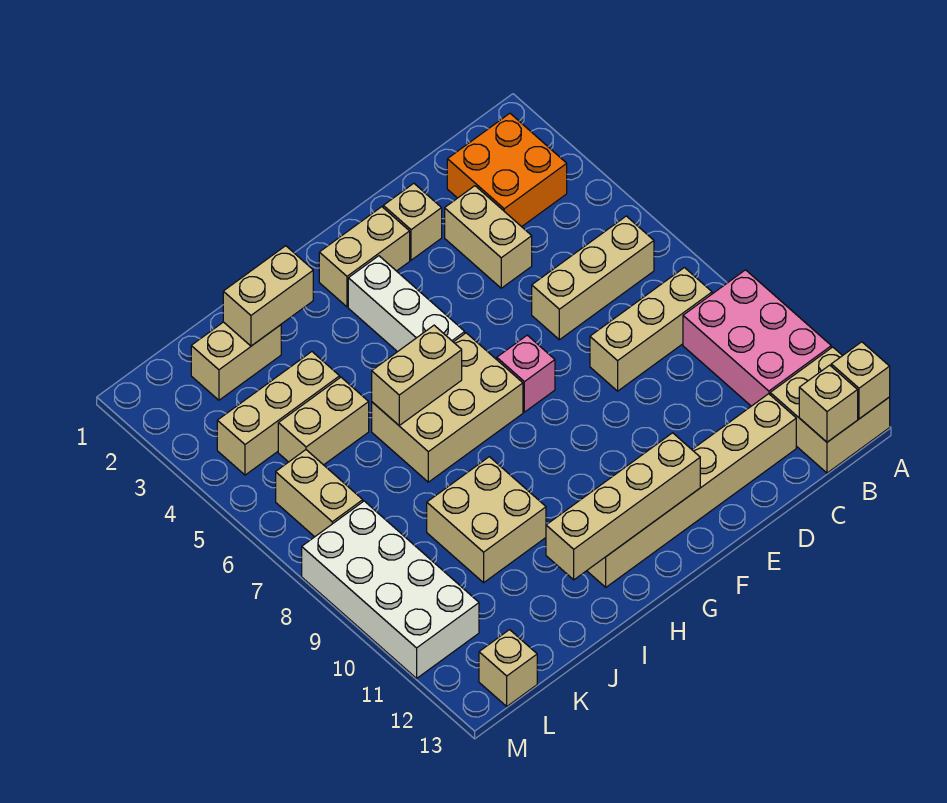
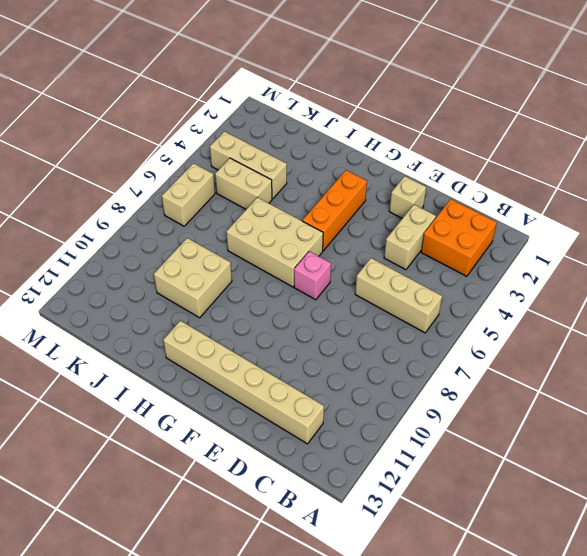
orange brick G3:G5 level 1 -> white brick G3:G5 level 1
none -> pink brick A9:B11 level 1
none -> tan brick A12:B13 level 1
none -> tan brick B8:D8 level 1

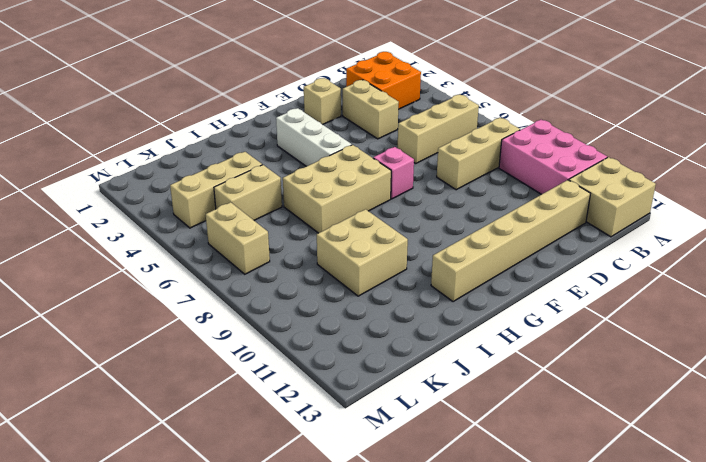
none -> tan brick F2:G2 level 1
none -> tan brick J2:K2 level 1
none -> white brick L8:M11 level 1

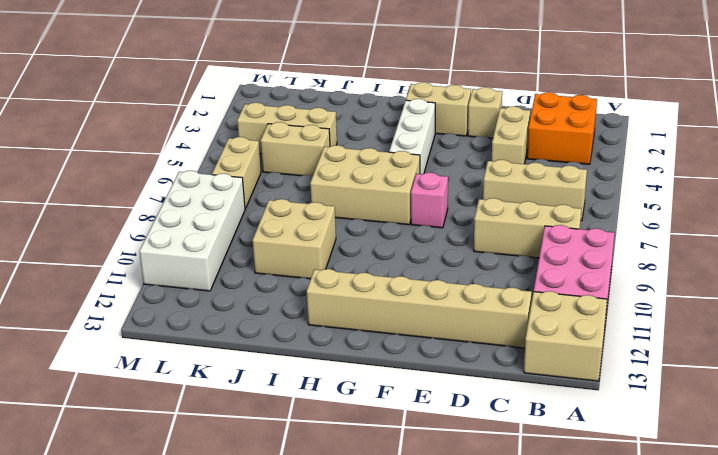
none -> tan brick J2:K2 level 1
none -> tan brick L13 level 1
none -> tan brick A13 level 2

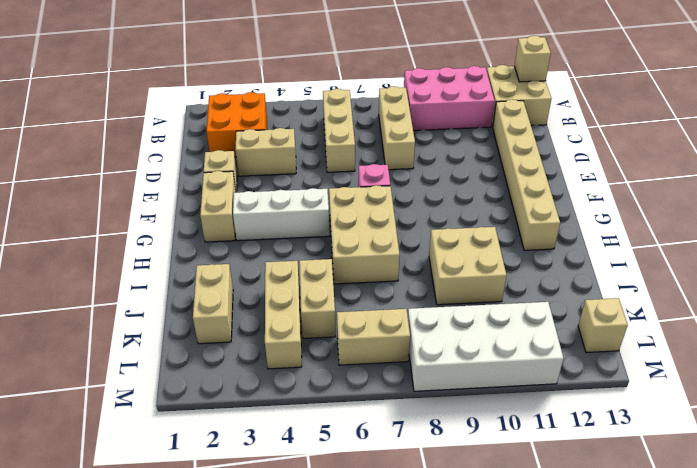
none -> tan brick B13 level 2
none -> tan brick F12:I12 level 2
none -> tan brick H6:I6 level 2

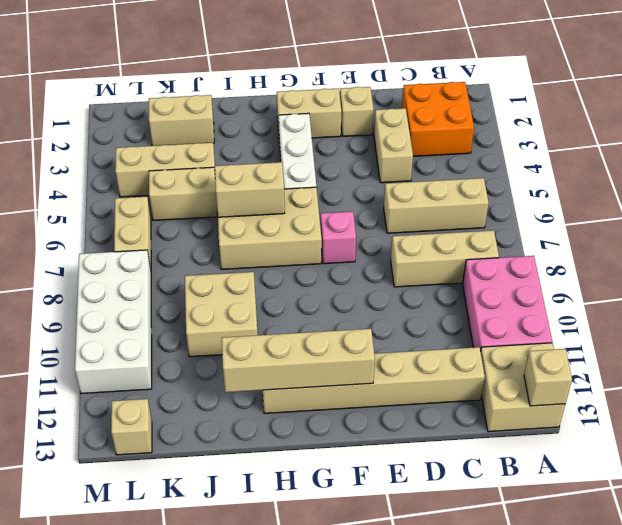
none -> tan brick B13 level 2
none -> tan brick I2:J2 level 2

